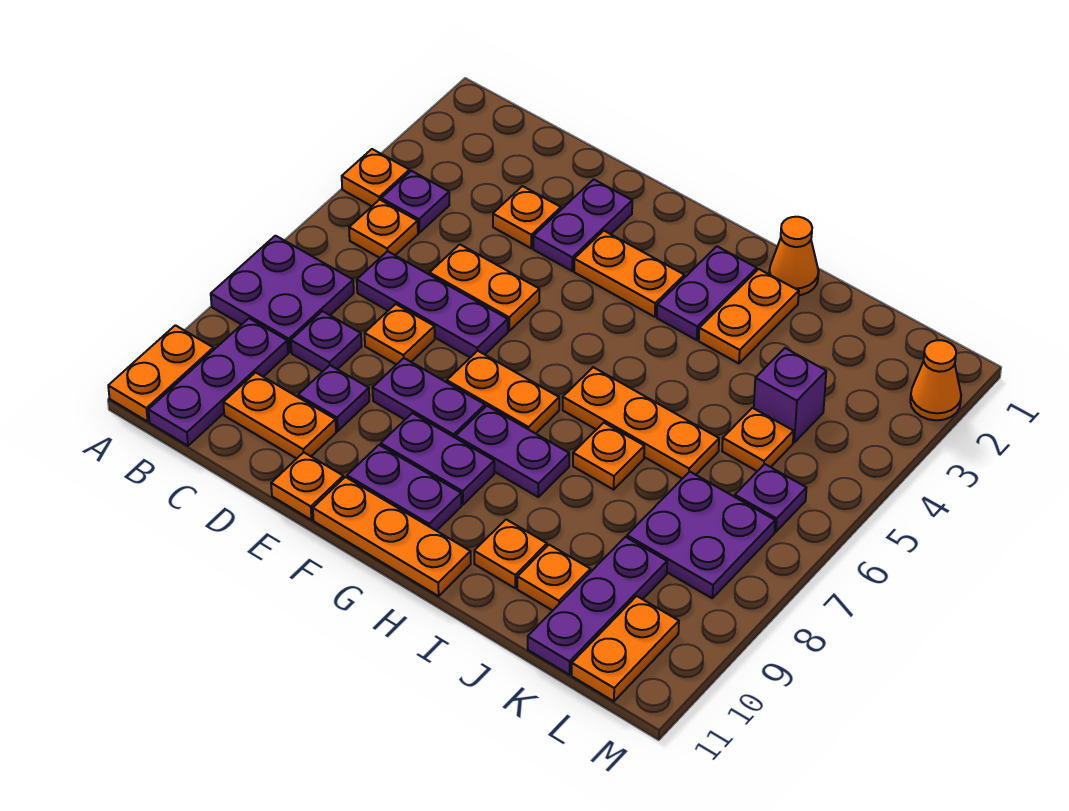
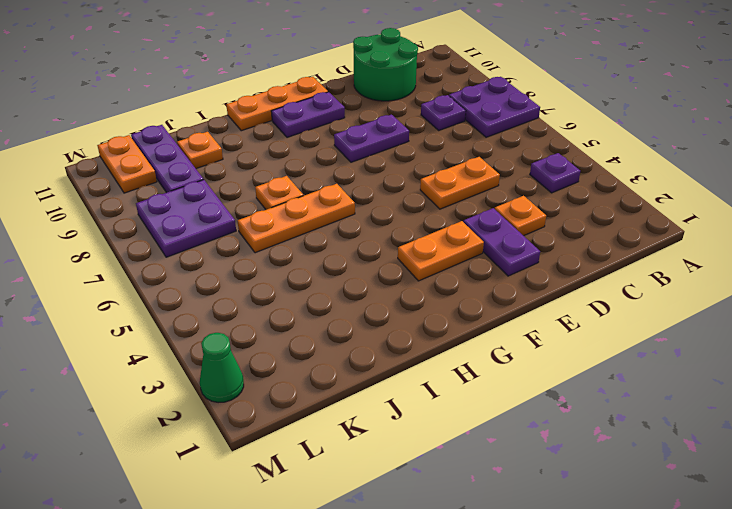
green round brick C10:D11 level 1 -> orange plate C10:D10 level 1
green cone M2 level 1 -> orange cone M2 level 1
none -> orange plate A4 level 1
none -> orange plate A10:A11 level 1
none -> orange plate B5 level 1
none -> purple plate B9:B11 level 1

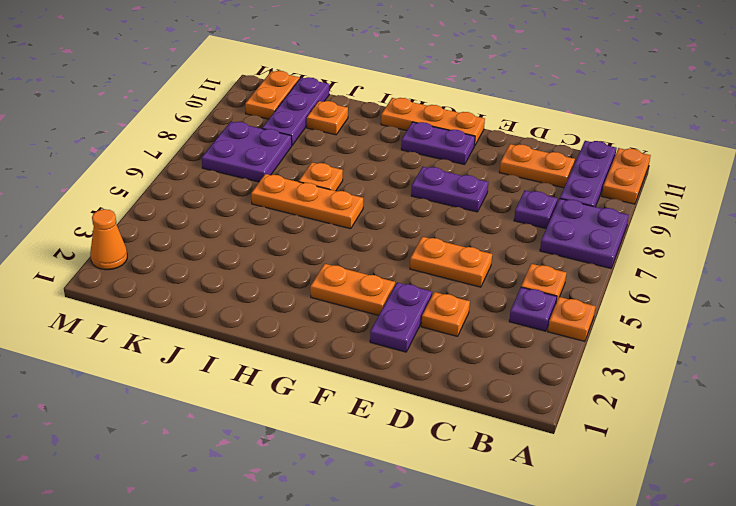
none -> purple plate C6:E6 level 1
none -> orange plate D7 level 1
none -> purple plate D9 level 1
none -> orange plate E11 level 1

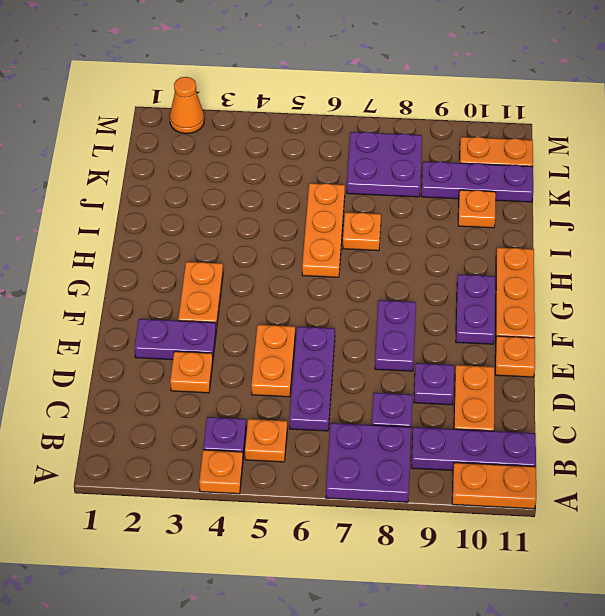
none -> orange plate D7 level 1
none -> orange plate F7:G7 level 1
none -> purple plate F9:G9 level 1
none -> purple plate G8:H8 level 1

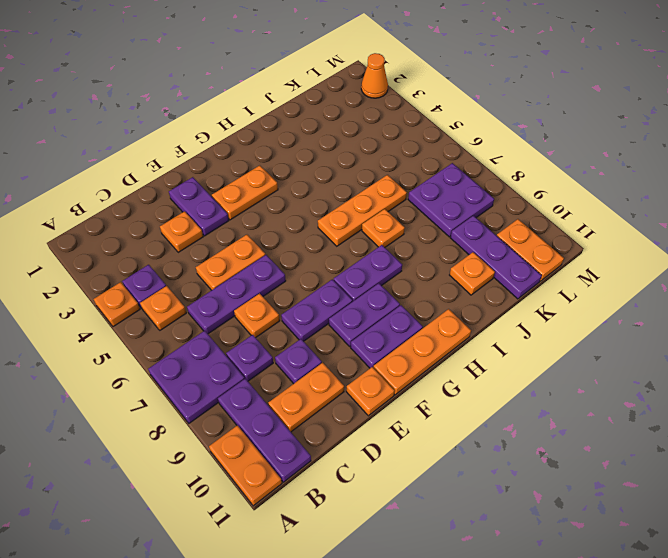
none -> orange plate F7:G7 level 1
none -> purple plate H2:H3 level 1
none -> orange cone I1 level 1
none -> orange plate I2:I3 level 1

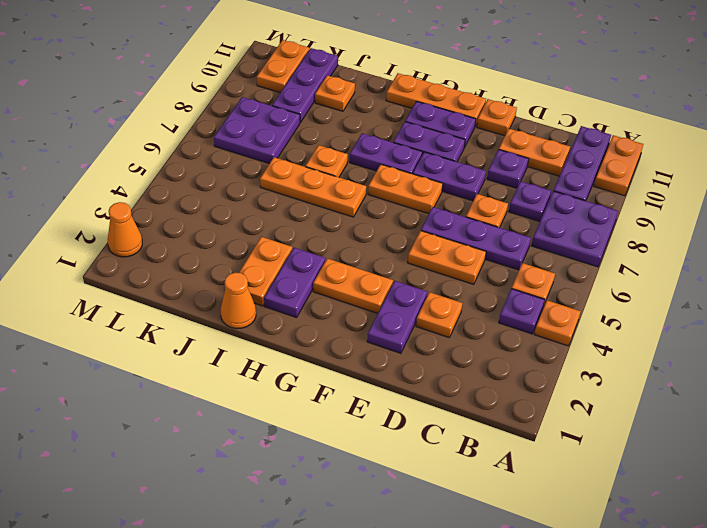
none -> orange plate I10 level 1
none -> purple brick K4 level 1
none -> orange plate K5 level 1
none -> purple plate L6 level 1

